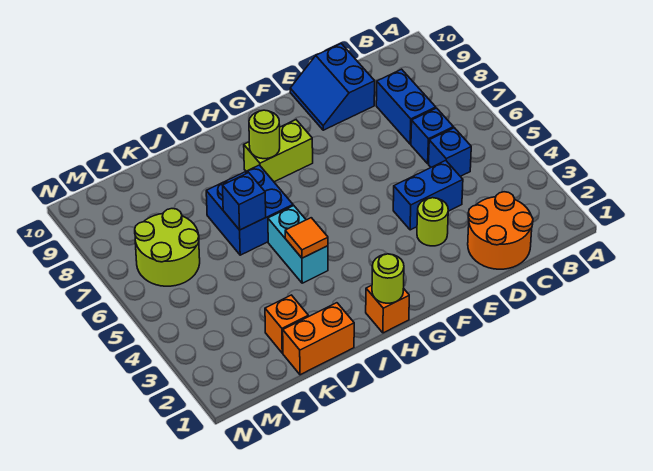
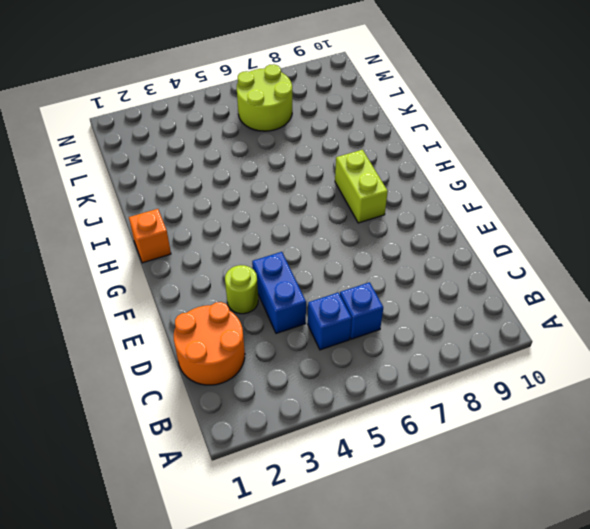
none -> blue brick C7:C8 level 1
none -> blue slope D9:E10 level 1 top D
none -> cyan brick I4:I5 level 1

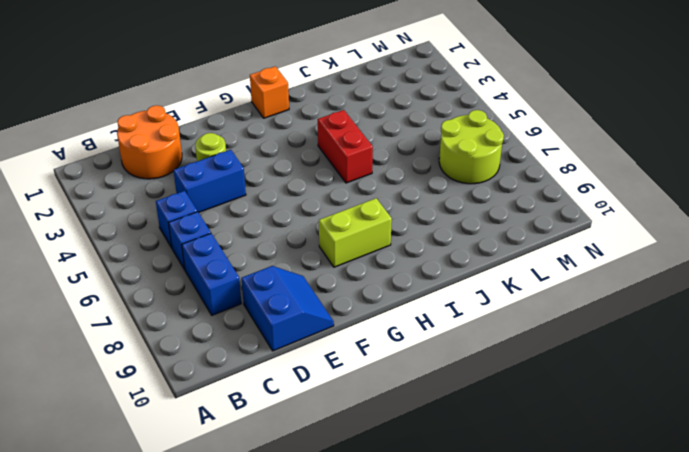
red brick I4:I5 level 1 -> cyan brick I4:I5 level 1
none -> blue brick I6:J7 level 1
none -> orange brick J1:K1 level 1
none -> orange brick K2 level 1

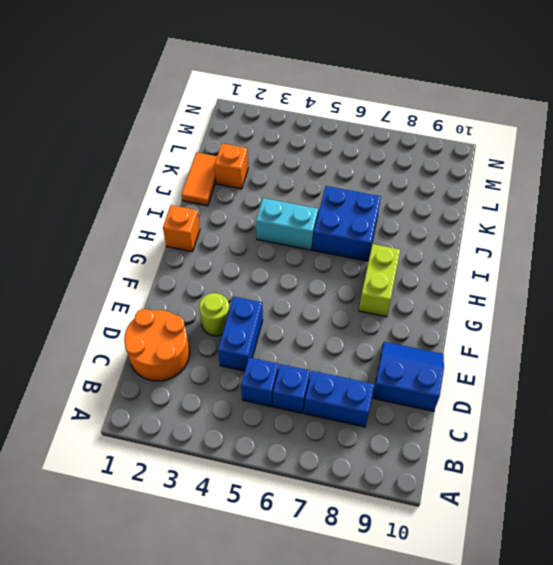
orange tile J1:K1 level 1 -> orange brick J1:K1 level 1
none -> lime round brick L6:M7 level 1
none -> lime round brick H1 level 2
none -> lime round brick H8 level 2

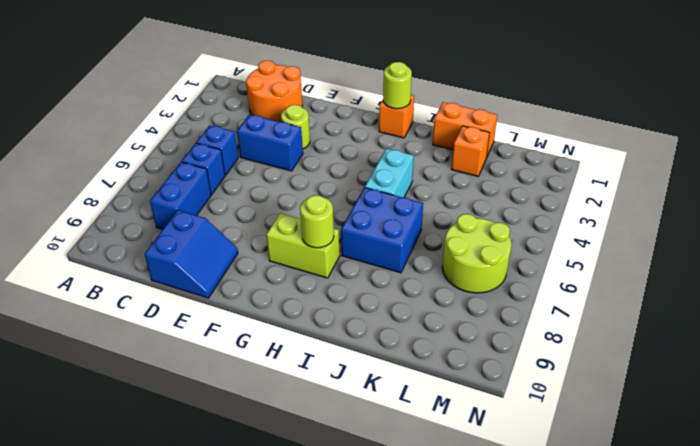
none -> orange tile I4 level 2
none -> blue brick J6 level 2

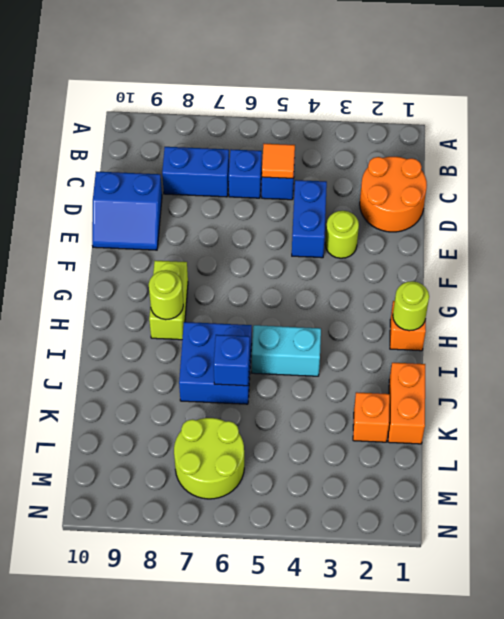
orange tile C5 level 2 -> orange tile I4 level 2

